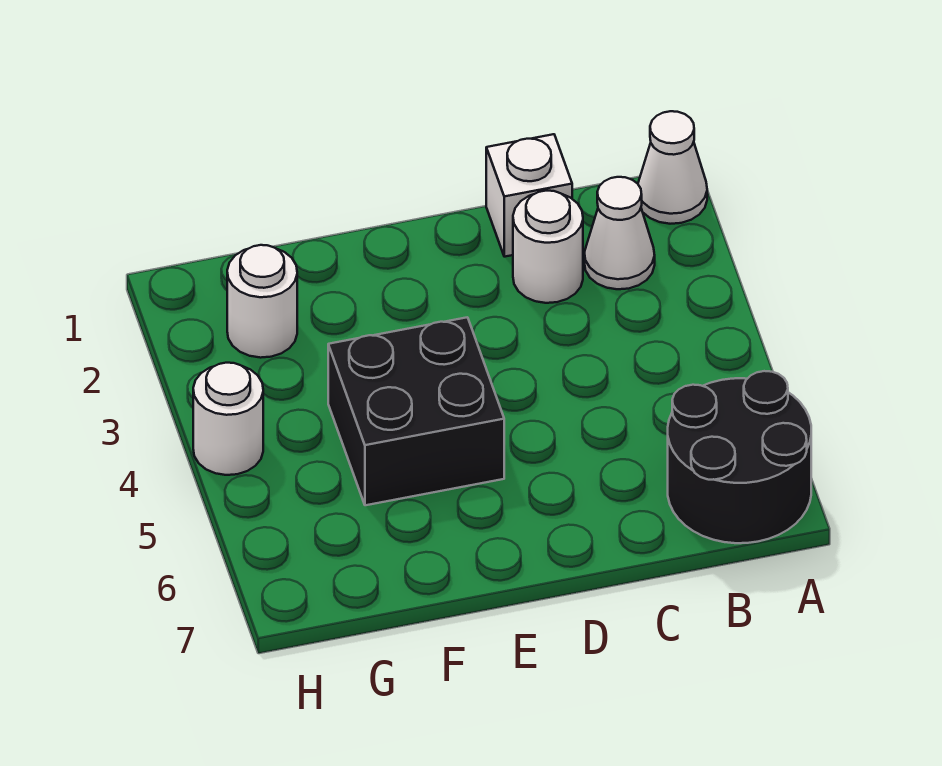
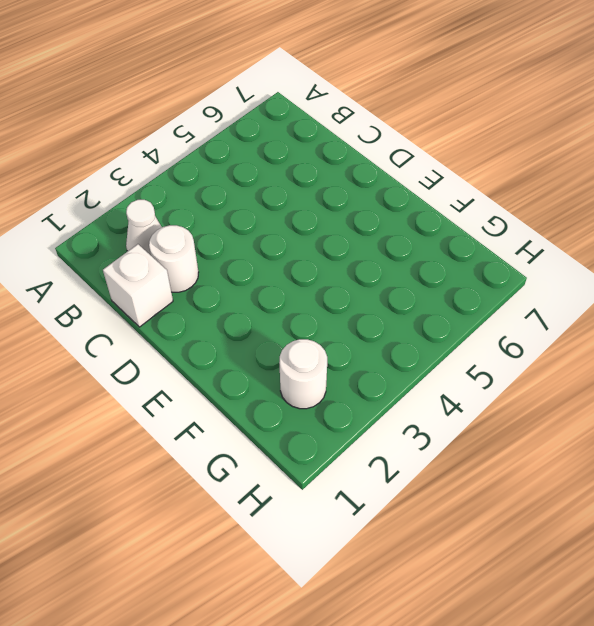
none -> white cone A1 level 1
none -> black round brick A6:B7 level 1

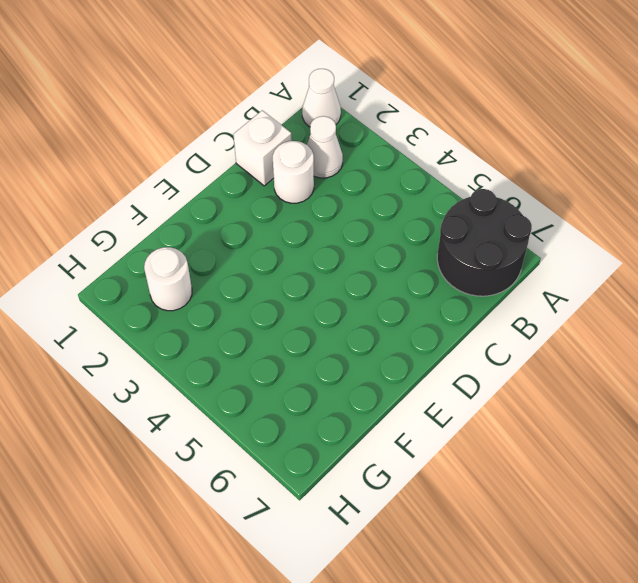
none -> black brick E4:F5 level 1
none -> white round brick H4 level 1

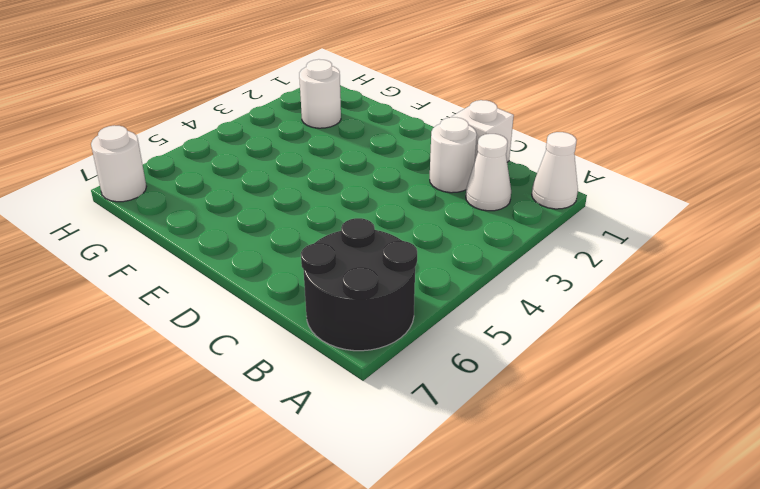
white round brick H7 level 1 -> white round brick H4 level 1
none -> black brick E4:F5 level 1

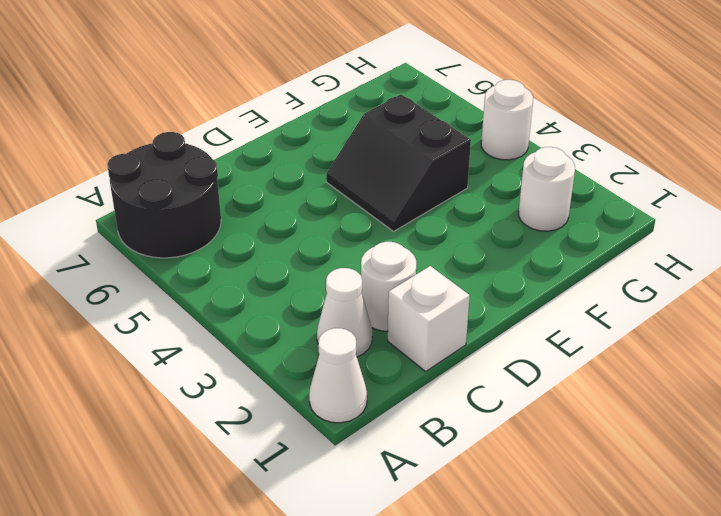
black slope E4:F5 level 1 top F -> black brick E4:F5 level 1

